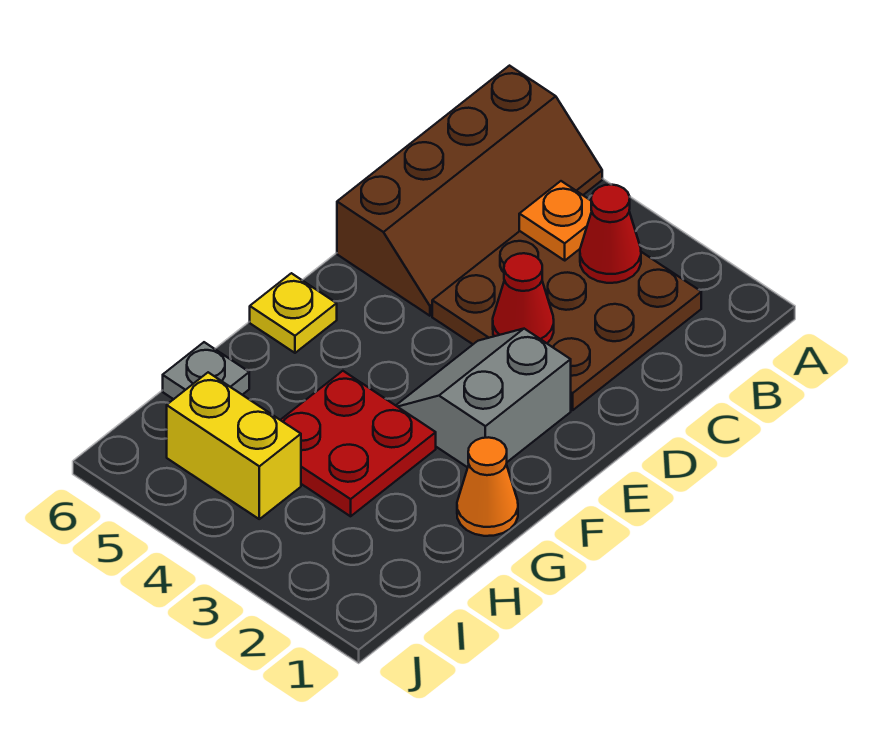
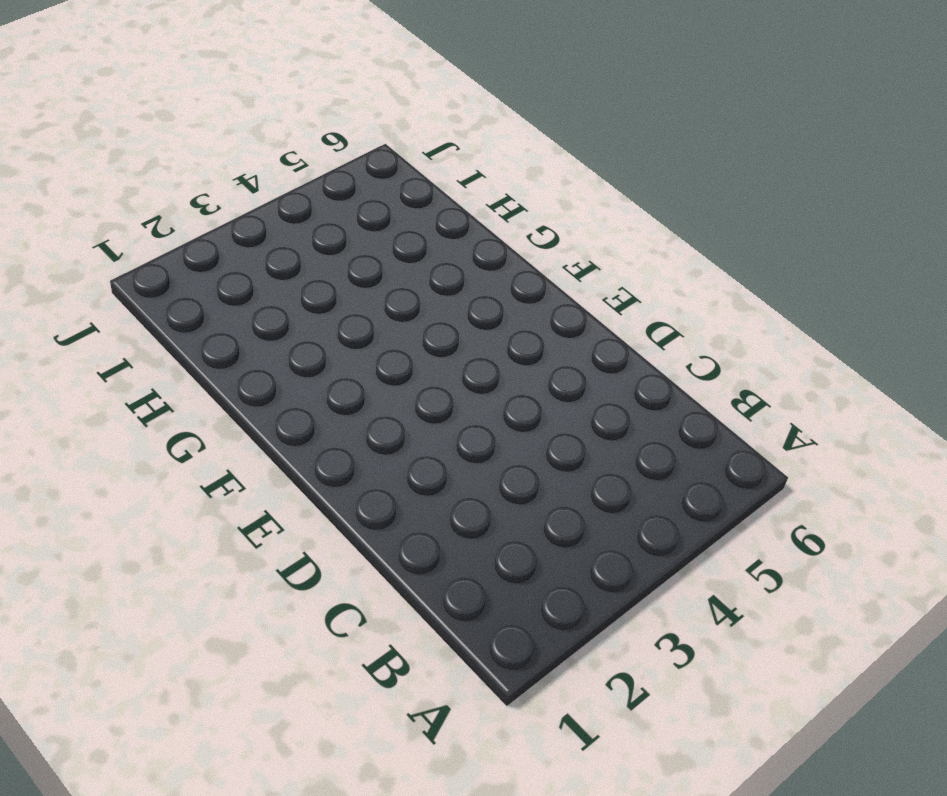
none -> brown slope A5:D6 level 1 top 6
none -> brown plate B2:D4 level 1

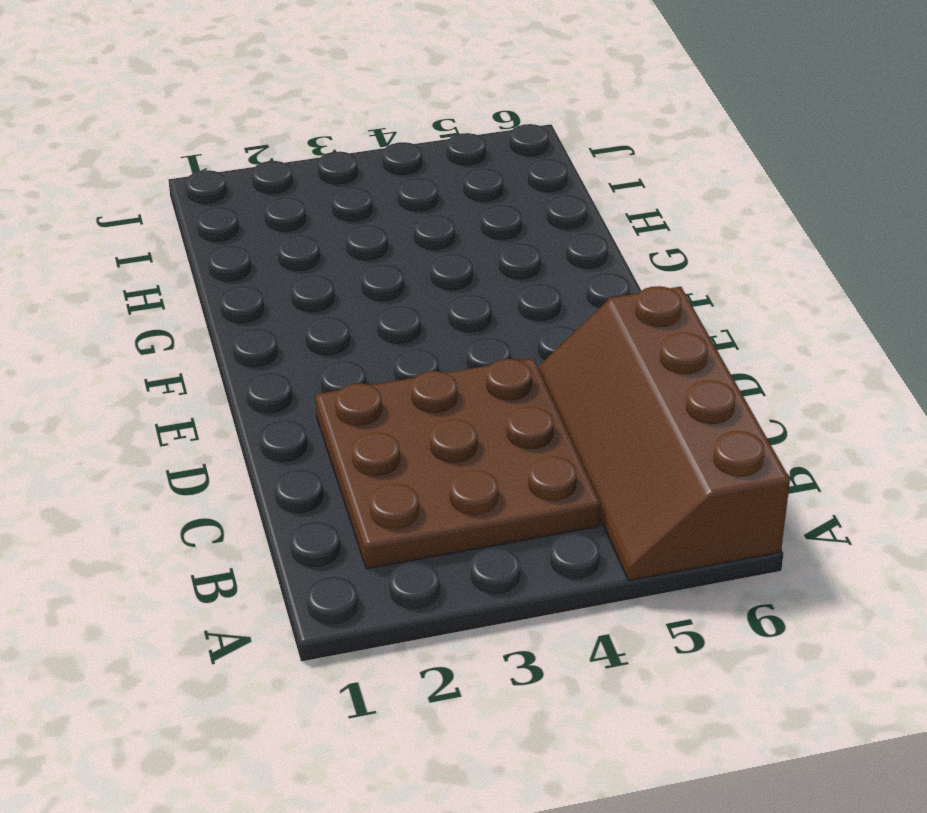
none -> grey slope E2:F3 level 1 top 2
none -> yellow plate F6 level 1

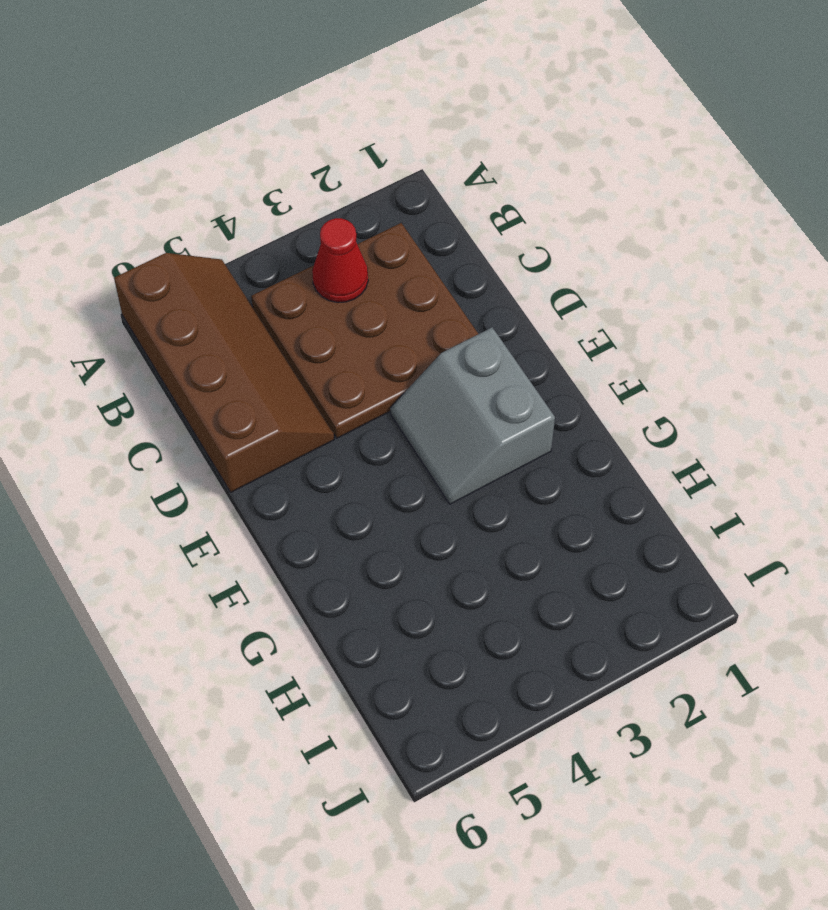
none -> yellow plate F6 level 1
none -> orange cone G1 level 1

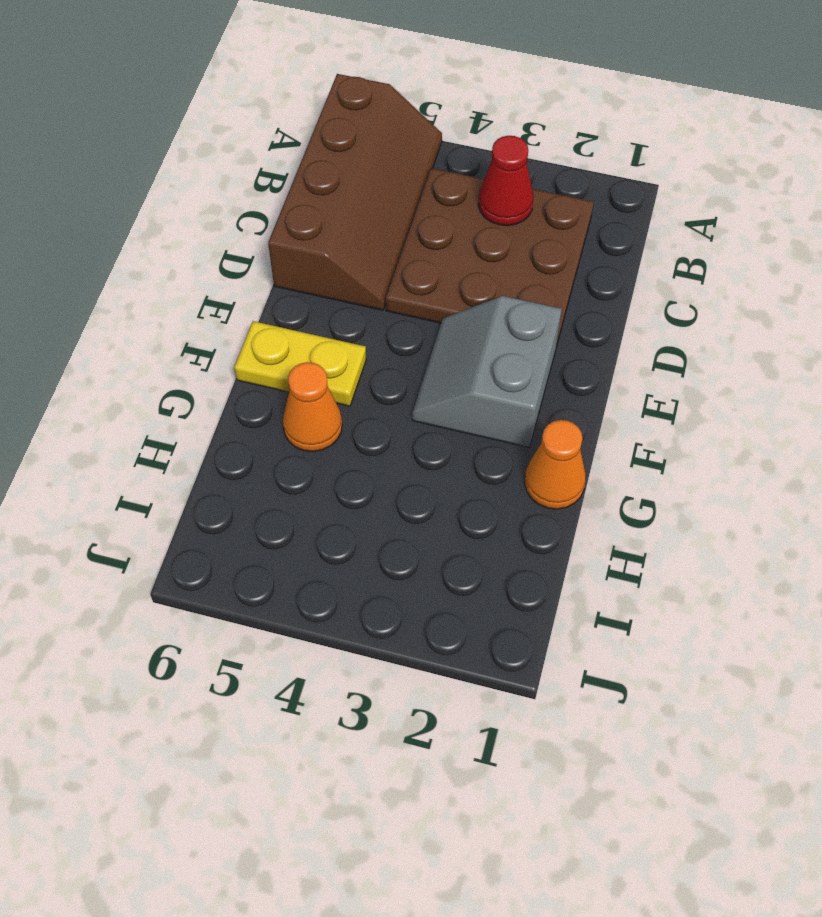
yellow plate F5:F6 level 1 -> yellow plate F6 level 1
orange cone G5 level 1 -> none
none -> red plate G3:H4 level 1
none -> grey plate H6 level 1

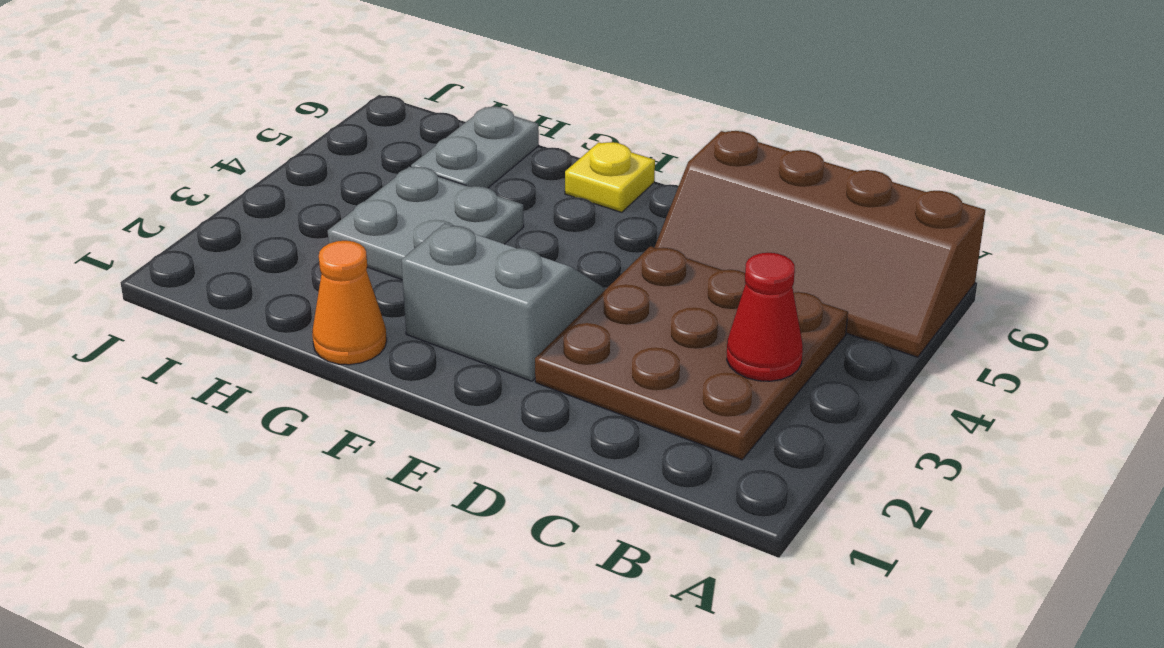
grey plate G3:H4 level 1 -> red plate G3:H4 level 1
grey plate H5:H6 level 1 -> grey plate H6 level 1
none -> yellow brick I4:I5 level 1
none -> orange plate B4 level 2

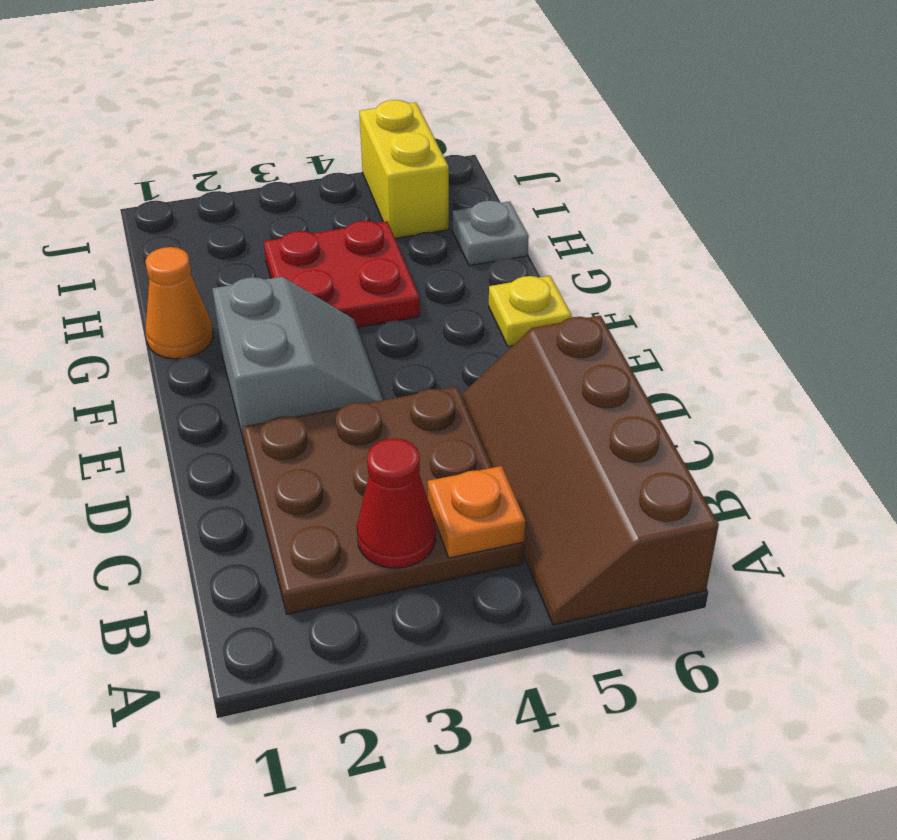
yellow brick I5:J5 level 1 -> yellow brick I4:I5 level 1
none -> red cone D3 level 2

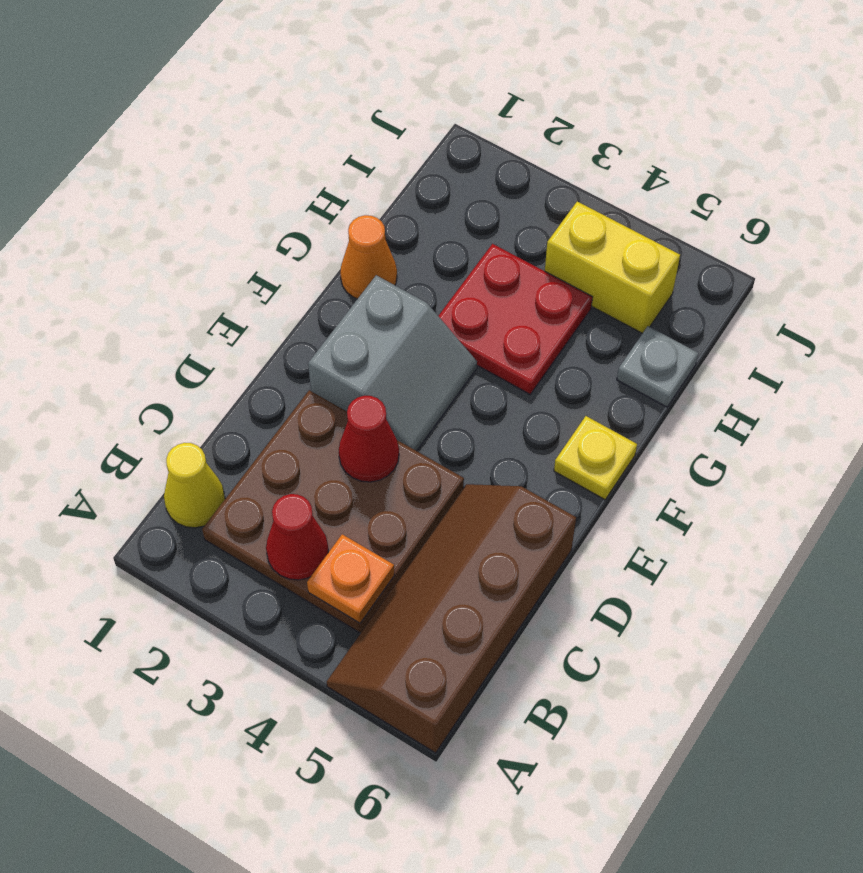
yellow cone B1 level 1 -> none

